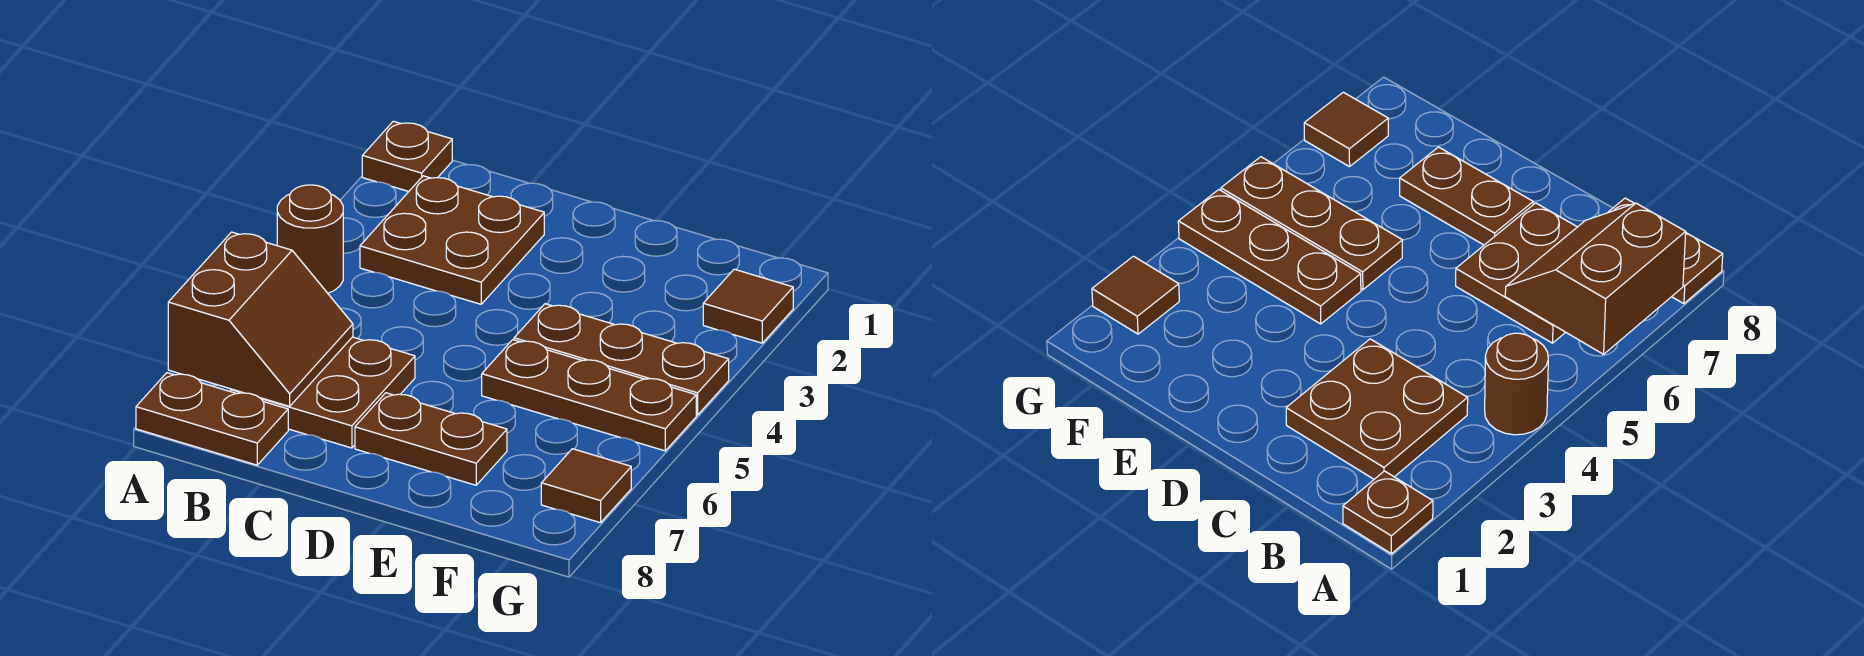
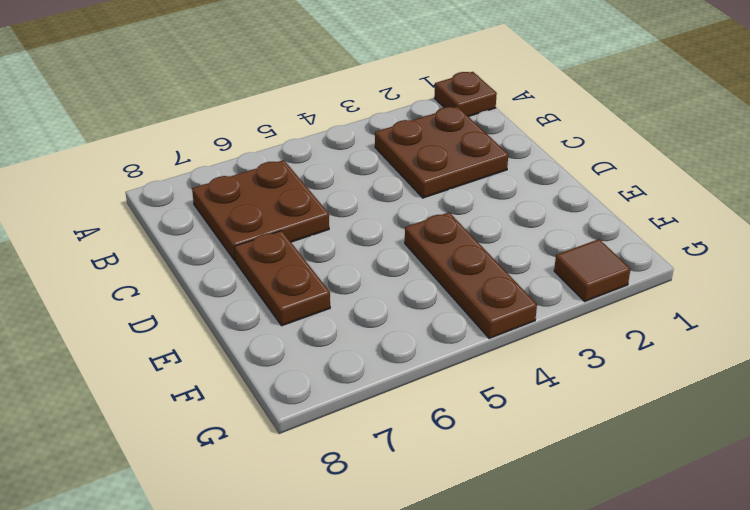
none -> brown round brick A4 level 1
none -> brown plate A8:B8 level 1

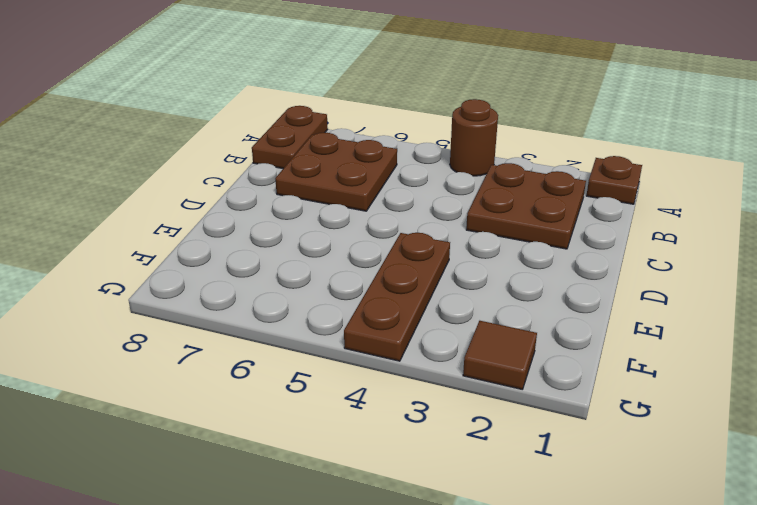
none -> brown plate D7:E7 level 1
none -> brown plate E5:G5 level 1

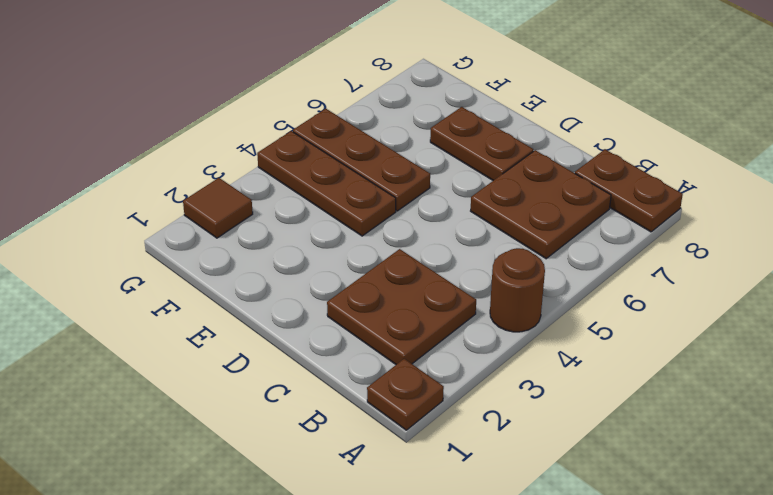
none -> brown tile G7 level 1
none -> brown slope A6:B7 level 2 top A

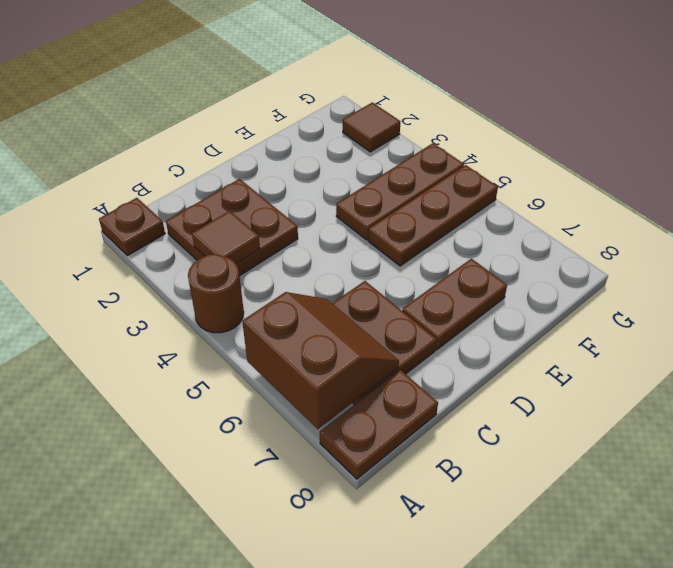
brown tile B3 level 2 -> brown tile G7 level 1

